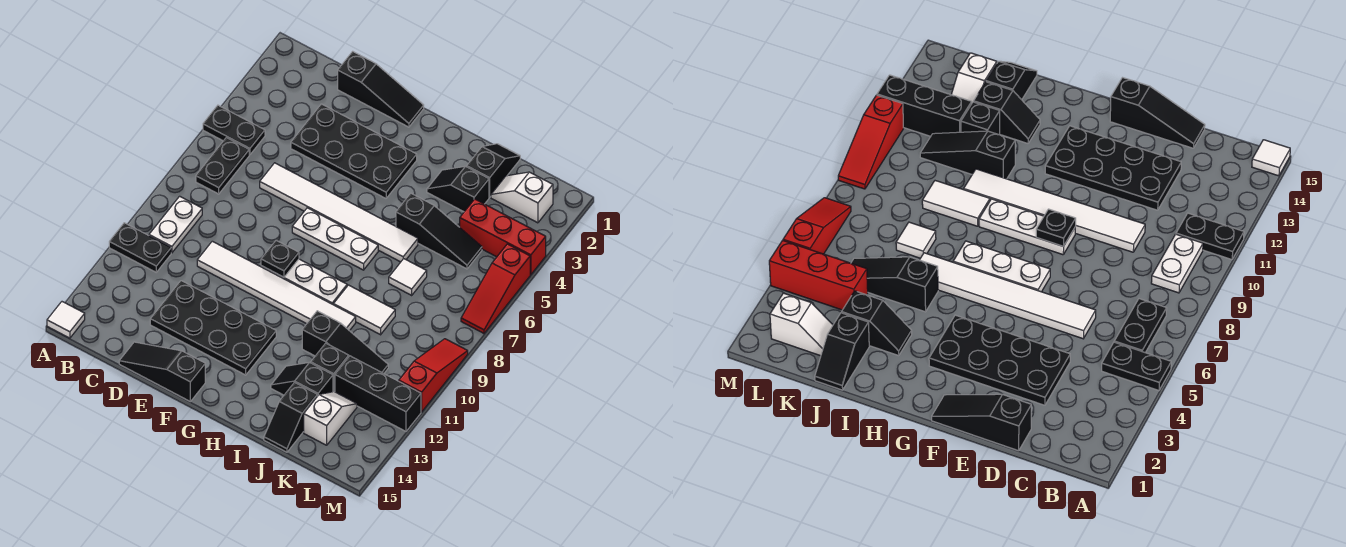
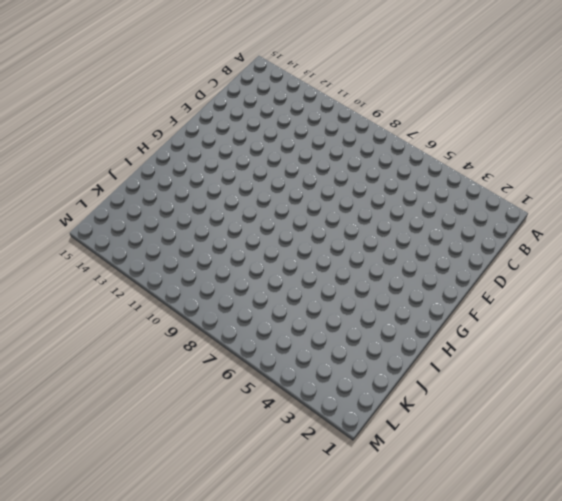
none -> black plate A5:B5 level 1
none -> black plate A11:B11 level 1
none -> white tile A15 level 1

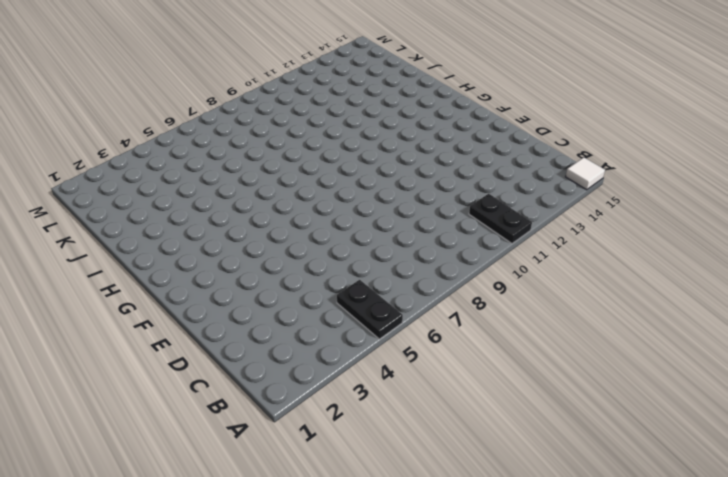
none -> black plate B6:B7 level 1
none -> white plate B9:B10 level 1
none -> black slope D1:F1 level 1 top D

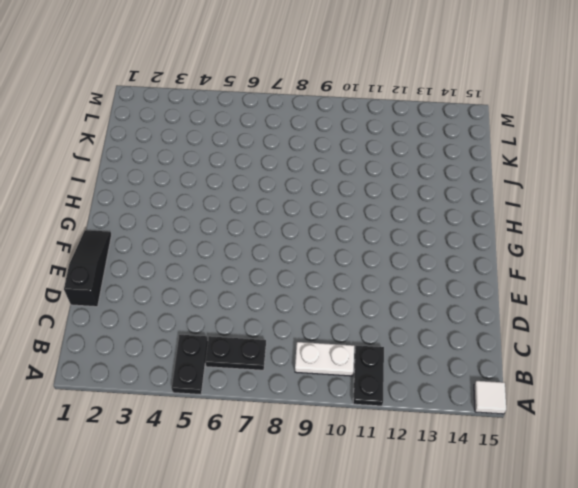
none -> black plate D3:G4 level 1
none -> white tile D6:I6 level 1
none -> white tile D10:I10 level 1

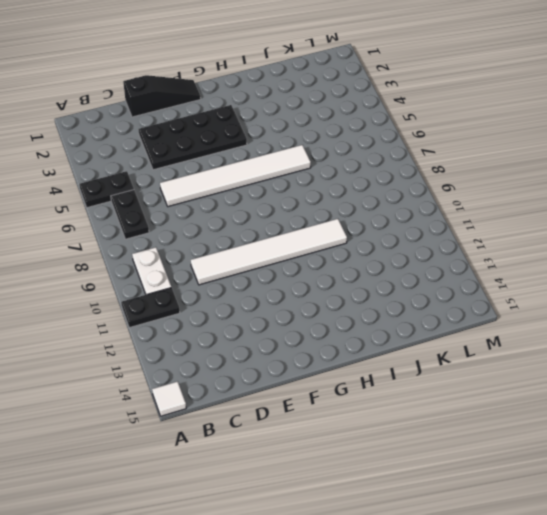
none -> black plate D12:G13 level 1
none -> black slope D15:F15 level 1 top F
none -> white plate F7:H7 level 1

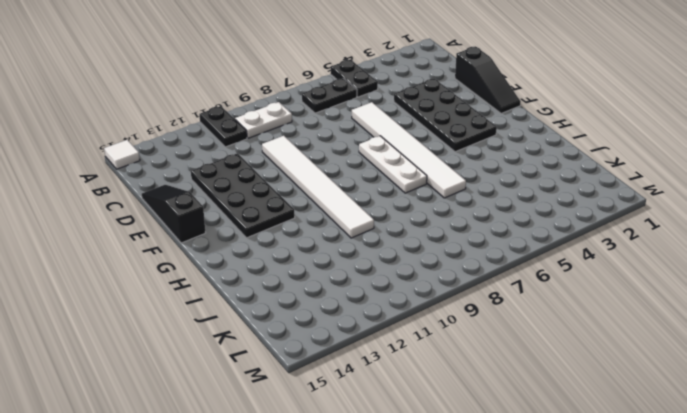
none -> white plate F9:H9 level 1
none -> black slope I3:J3 level 1 top J
none -> black slope I5:K5 level 1 top I

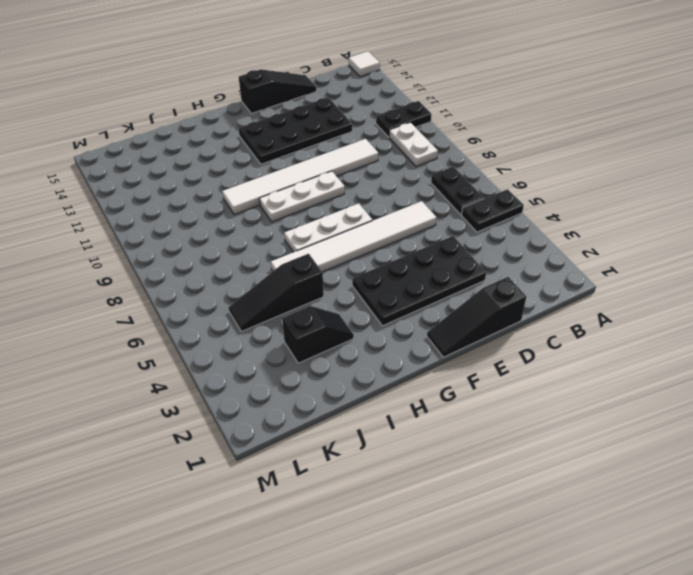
none -> white tile I9:J9 level 1
none -> black slope I11:K11 level 1 top I
none -> black slope I13:J13 level 1 top J

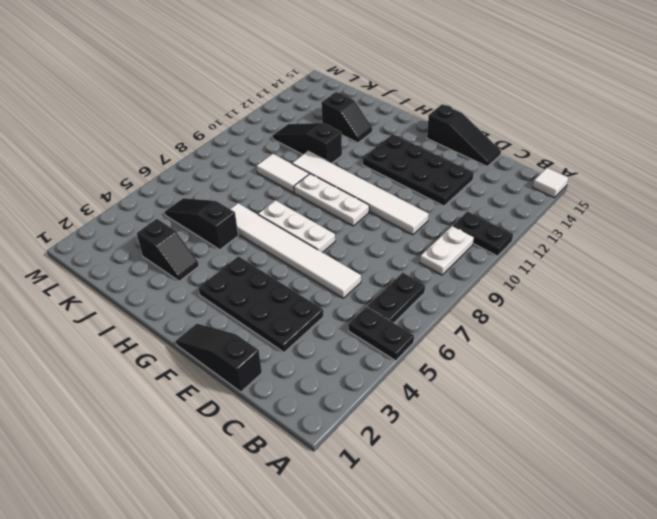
none -> black slope J1:J2 level 1 top 2
none -> white tile J7 level 1
none -> black brick J12 level 1

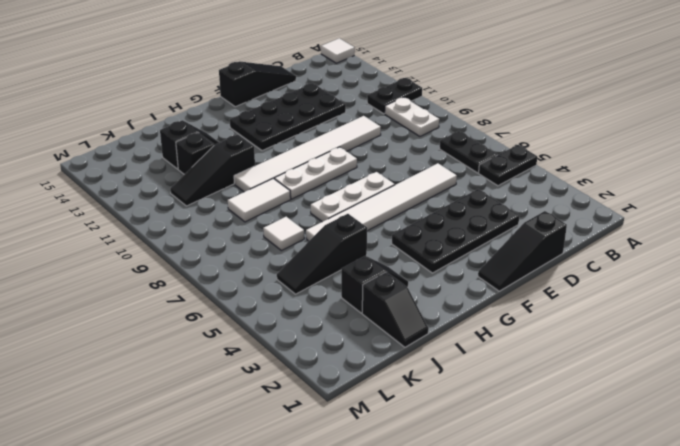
none -> black slope J14:J15 level 1 top 14
none -> white slope K2:L2 level 1 top L
none -> red brick K4:M4 level 1

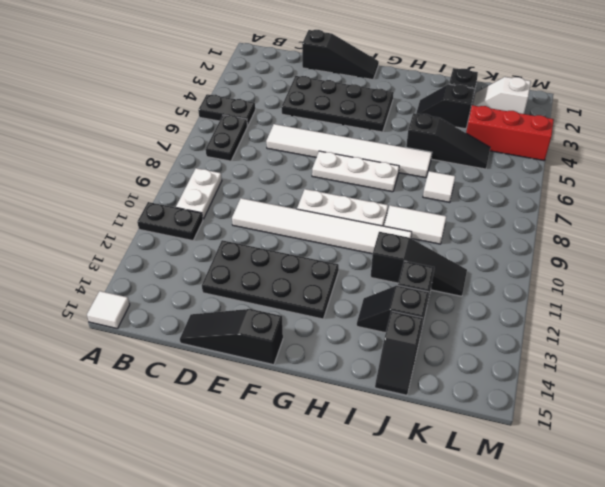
none -> black brick K12:M12 level 1
none -> white slope K13:K14 level 1 top 14
none -> red slope M5:M7 level 1 top 5

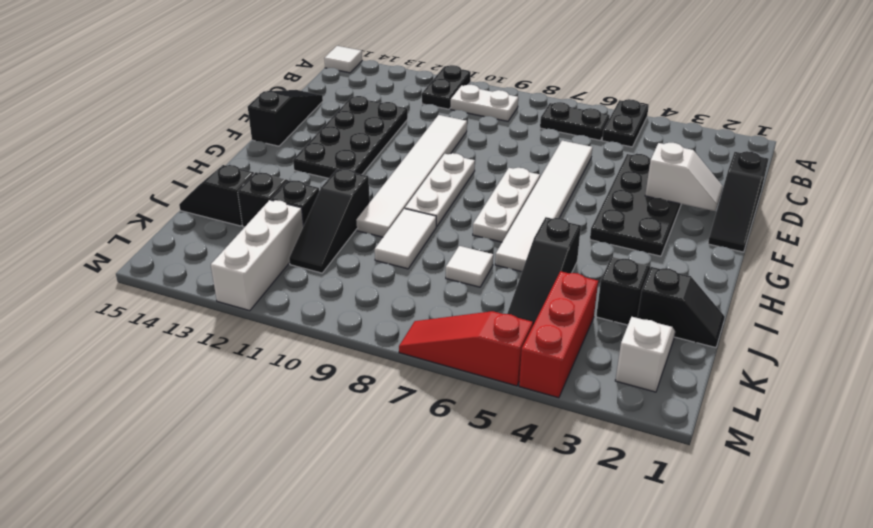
white slope E2:E3 level 2 top 3 -> white slope K13:K14 level 1 top 14
white brick K12:M12 level 1 -> black brick K12:M12 level 1
none -> red slope M9:M11 level 1 top 11
none -> black plate F9 level 2

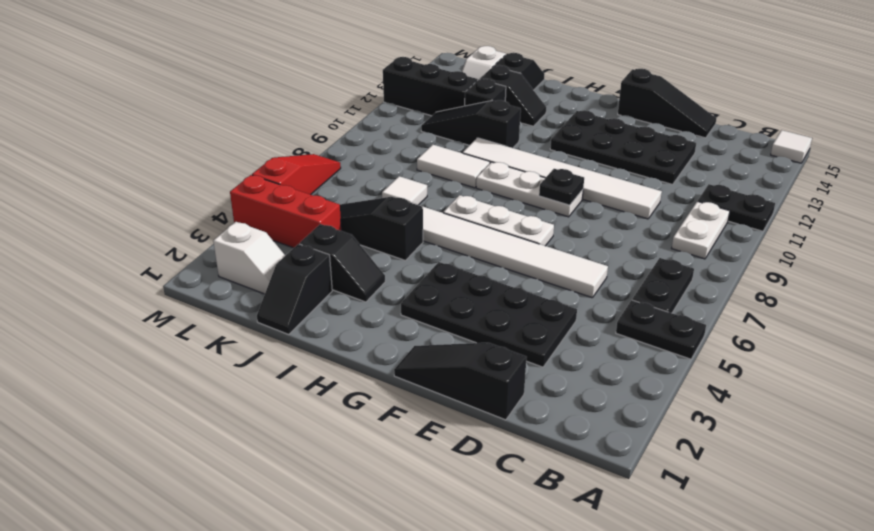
none -> red slope M9:M11 level 1 top 11

